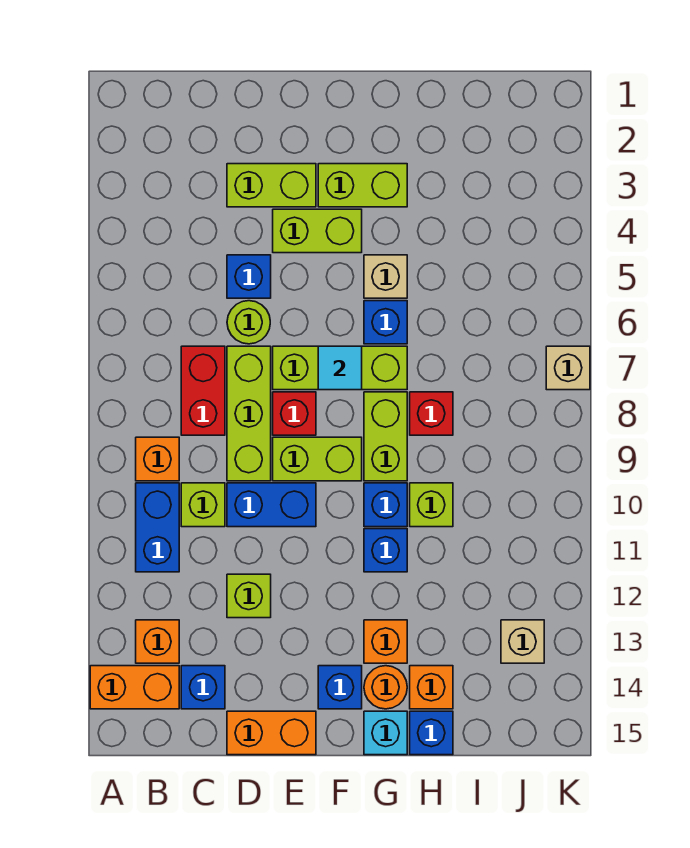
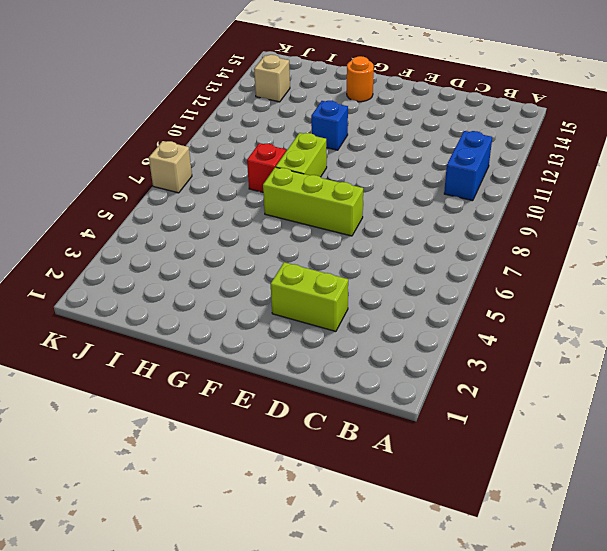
none -> orange brick A14:B14 level 1
none -> orange brick B9 level 1
none -> orange brick B13 level 1
none -> red brick C7:C8 level 1

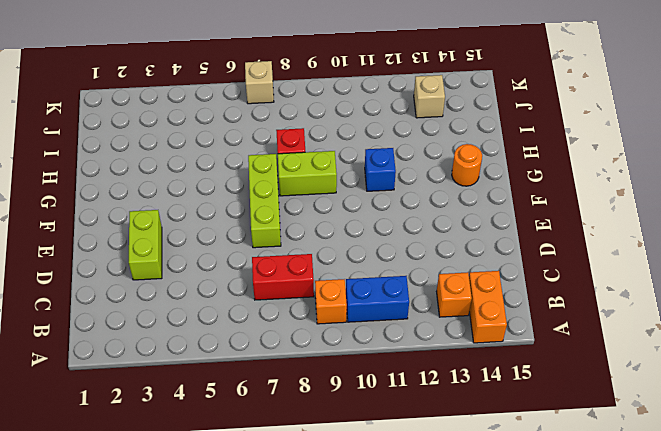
none -> lime brick C10 level 1
none -> blue brick C14 level 1
none -> blue brick D5 level 1
none -> lime round brick D6 level 1

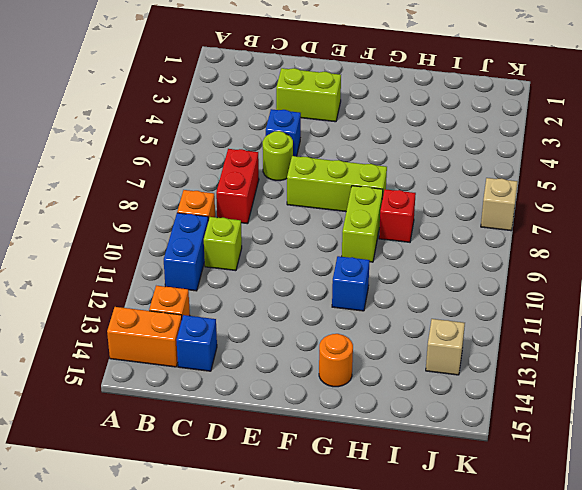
none -> lime brick D7:D9 level 1
none -> blue brick D10:E10 level 1
none -> lime brick D12 level 1
none -> orange brick D15:E15 level 1

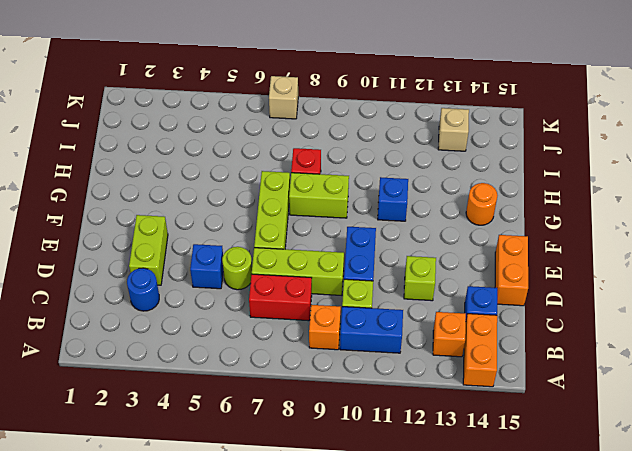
blue round brick C3 level 1 -> none
none -> lime brick E4:F4 level 1
none -> red brick E8 level 1
none -> lime brick E9:F9 level 1
none -> lime brick F3:G3 level 1

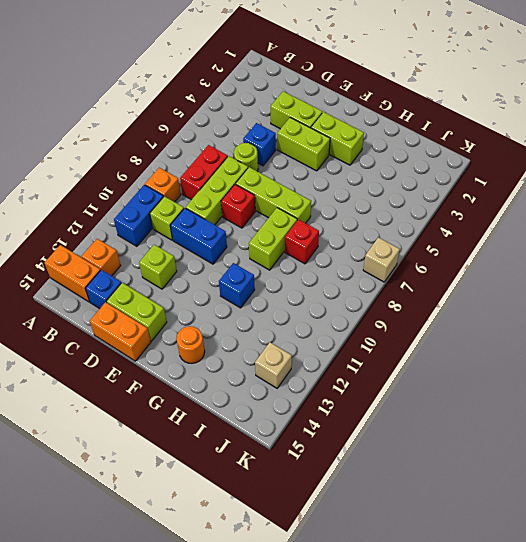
lime brick D14:E14 level 1 -> lime brick E9:F9 level 1
none -> blue brick F14 level 1
none -> tan brick G5 level 1
none -> blue brick G6 level 1
none -> blue brick G10 level 1

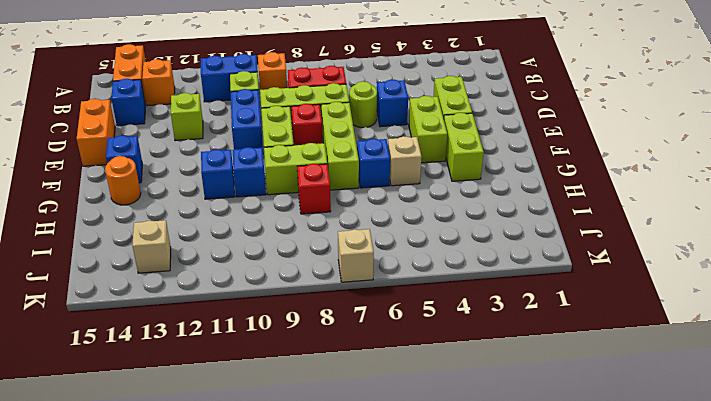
none -> orange brick G13 level 1
none -> cyan brick G15 level 1
none -> lime brick H10 level 1
none -> orange brick H14 level 1

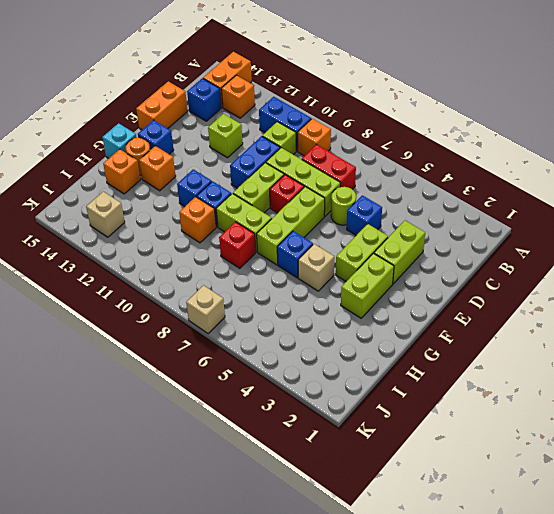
orange brick H10 level 1 -> lime brick H10 level 1
none -> blue brick H15 level 1
none -> cyan tile F7 level 2

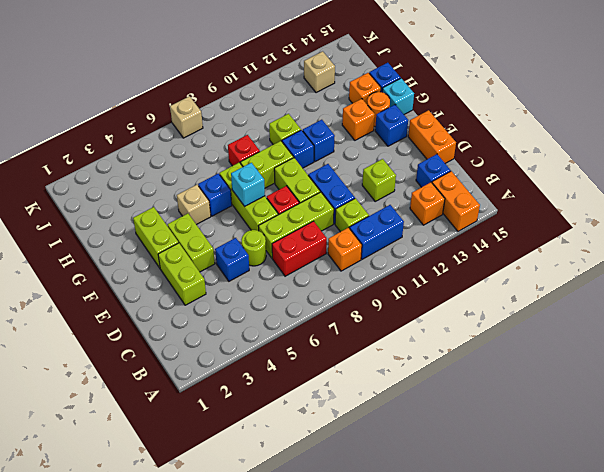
cyan brick F7 level 2 -> cyan tile F7 level 2

